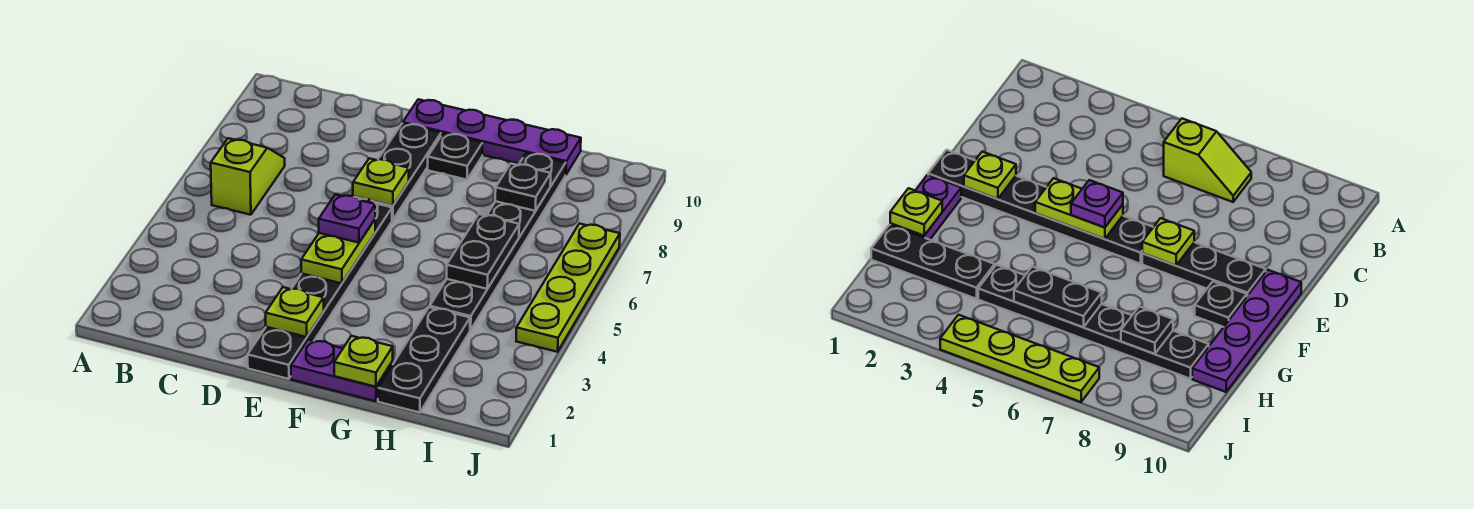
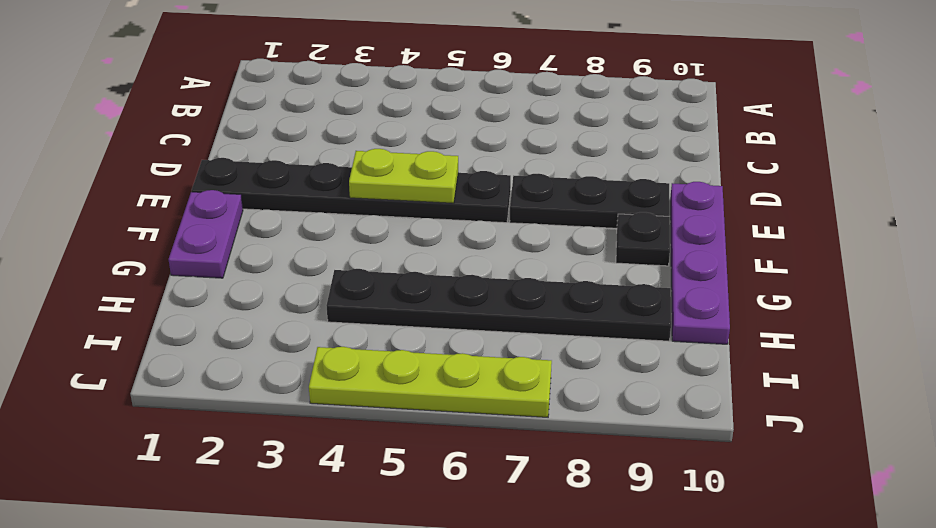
none -> lime slope B6:B7 level 1 top 6
none -> black plate H1:H3 level 1
none -> lime plate E2 level 2

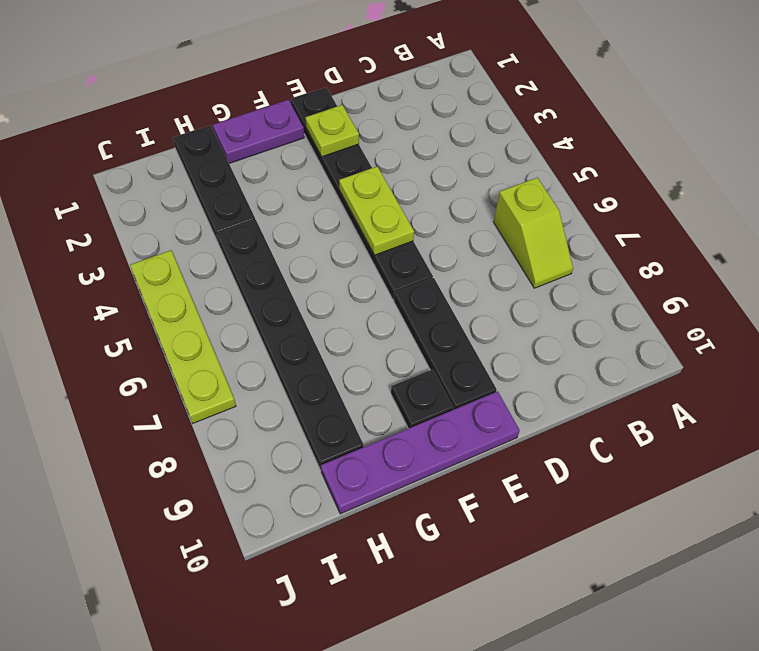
none -> lime plate E7 level 2
none -> lime plate G1 level 2
none -> black plate H5:H6 level 2

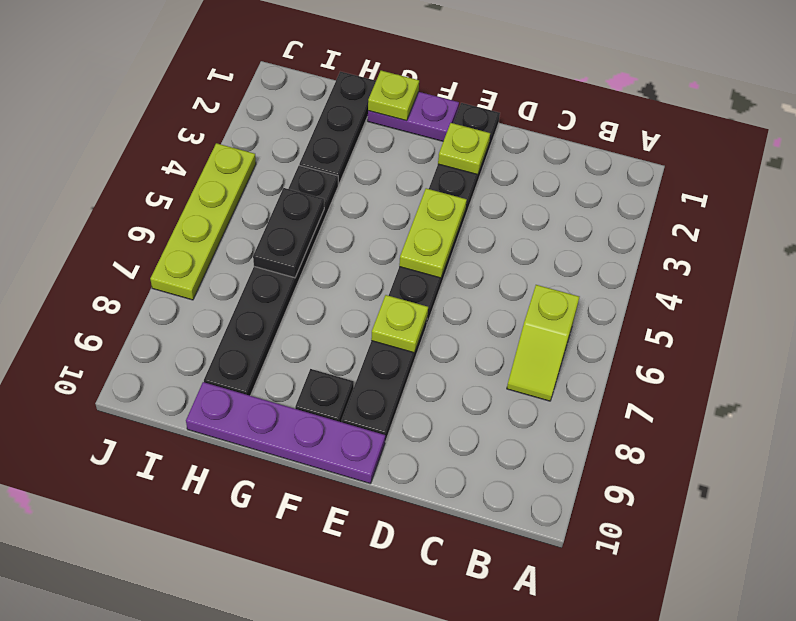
none -> black plate H8 level 2
none -> purple plate E5 level 3

